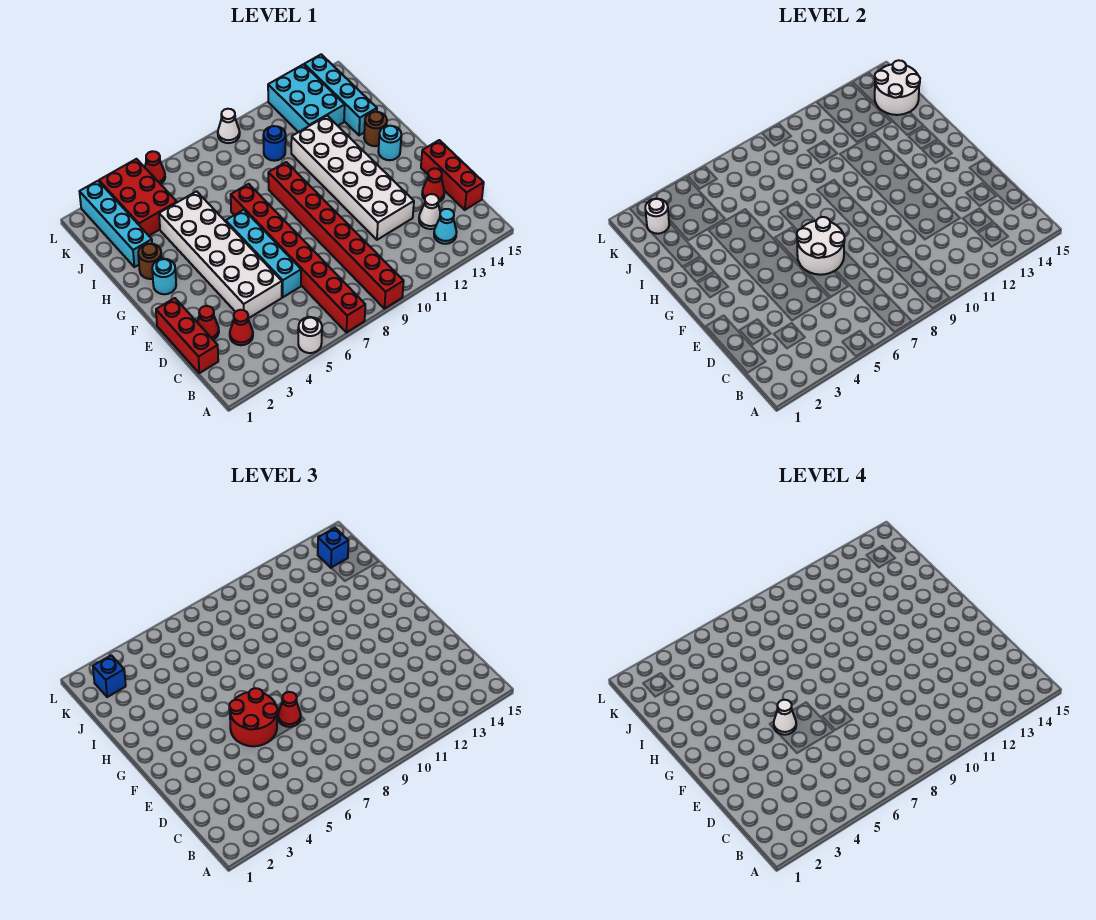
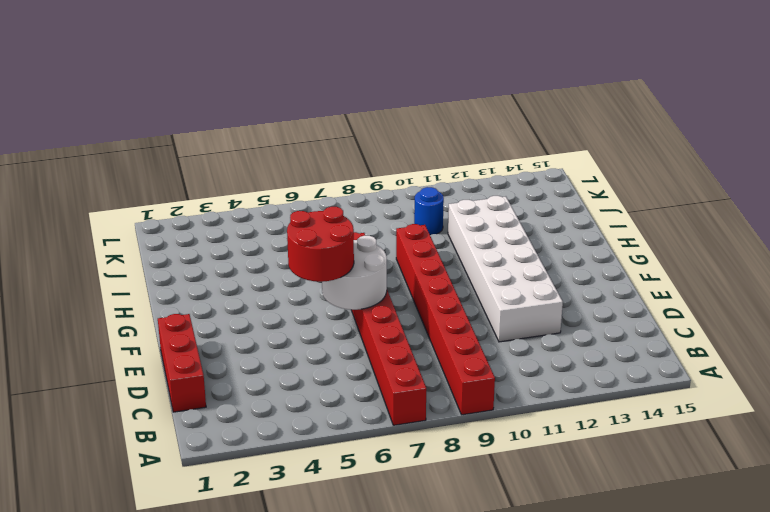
none -> white round brick A5 level 1
none -> cyan cone B13 level 1
none -> red cone C3 level 1
none -> white cone C13 level 1

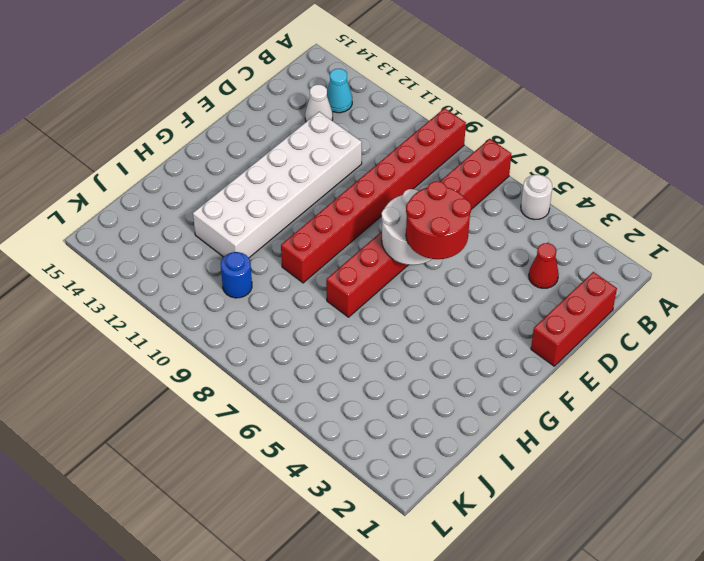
none -> red brick C15:E15 level 1
none -> red cone D2 level 1
none -> white brick D4:I5 level 1
none -> cyan brick D6:G6 level 1

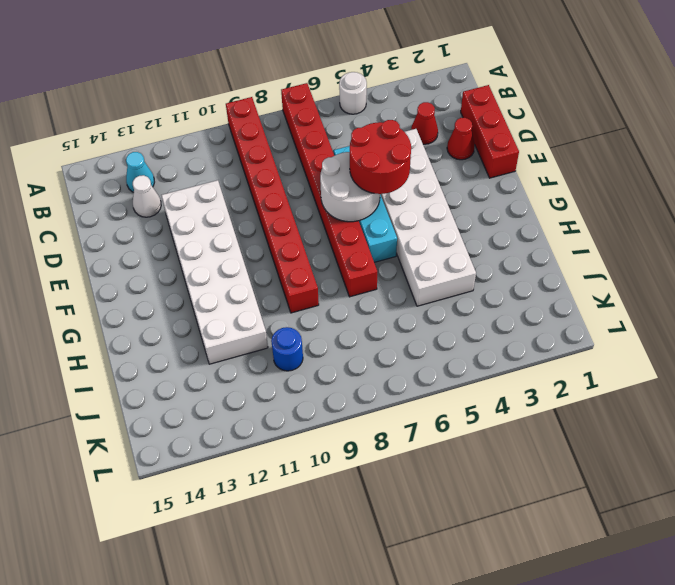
none -> red brick C15:E15 level 1
none -> red cone D14 level 1
none -> cyan round brick G2 level 1
none -> cyan round brick G14 level 1

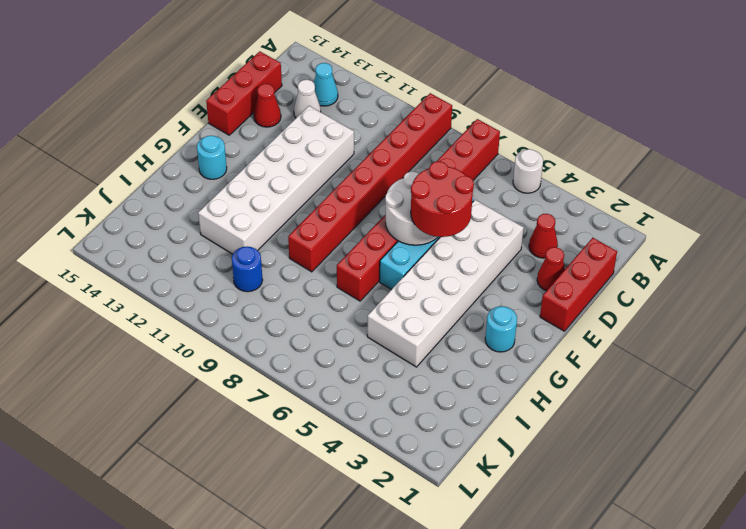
none -> brown round brick H2 level 1
none -> brown round brick H14 level 1
none -> cyan brick I2:L2 level 1
none -> cyan brick I14:L14 level 1

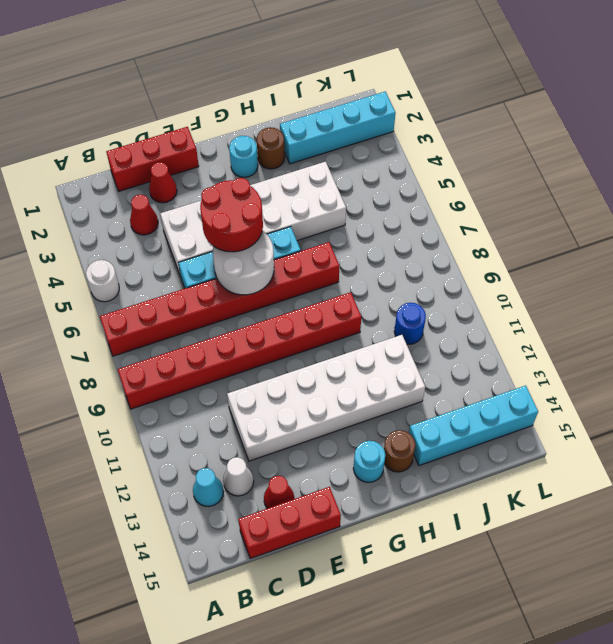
none -> red brick J3:L4 level 1
none -> cyan brick J12:L13 level 1
none -> red cone L5 level 1
none -> white cone L9 level 1

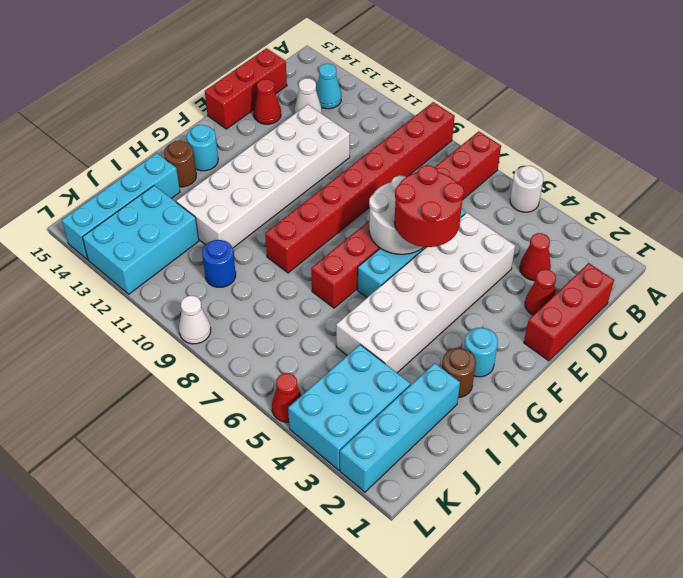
cyan brick J3:L4 level 1 -> red brick J3:L4 level 1
none -> white round brick J14:K15 level 2
none -> white round brick K2 level 2
none -> red cone E7 level 3
none -> blue brick K2 level 3

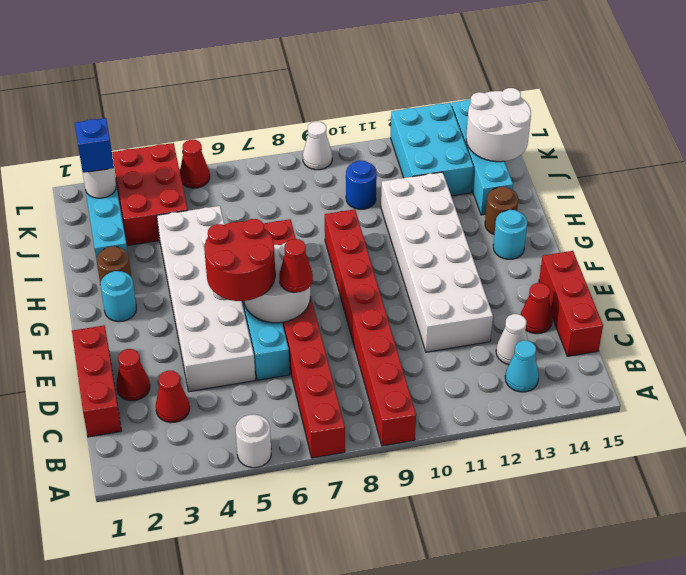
none -> blue brick K14 level 3
none -> white cone F5 level 4

